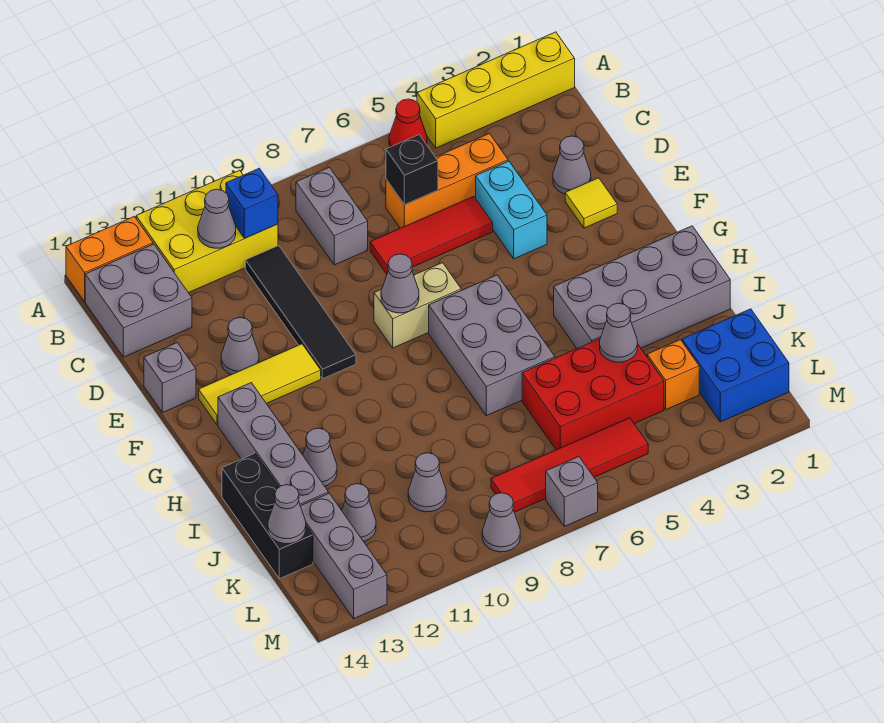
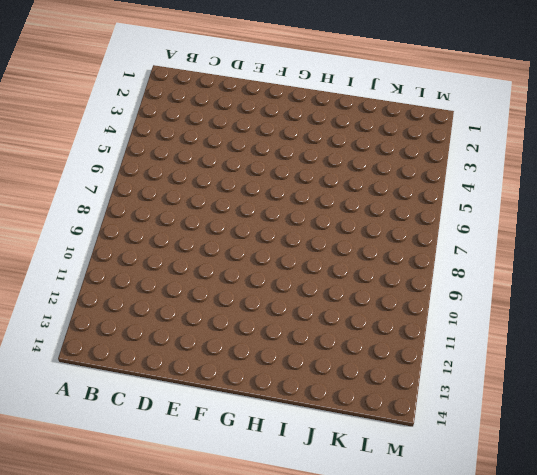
none -> yellow brick A1:A4 level 1
none -> red cone A5 level 1
none -> yellow brick A10:B12 level 1
none -> orange brick A13:A14 level 1

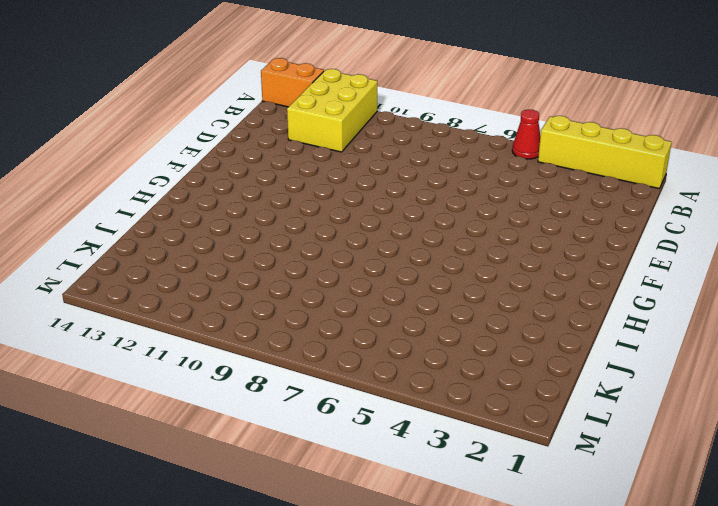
yellow brick A11:C12 level 1 -> yellow brick A10:B12 level 1
none -> grey brick B8:C8 level 1
none -> grey brick B13:C14 level 1
none -> orange brick C4:C6 level 1
none -> black tile C10:F10 level 1

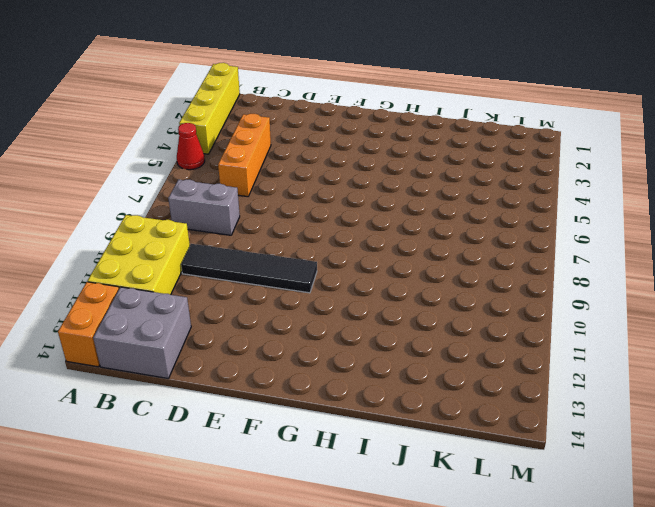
none -> grey cone D2 level 1
none -> cyan brick D4:E4 level 1
none -> red tile D5:D7 level 1
none -> yellow tile E2 level 1

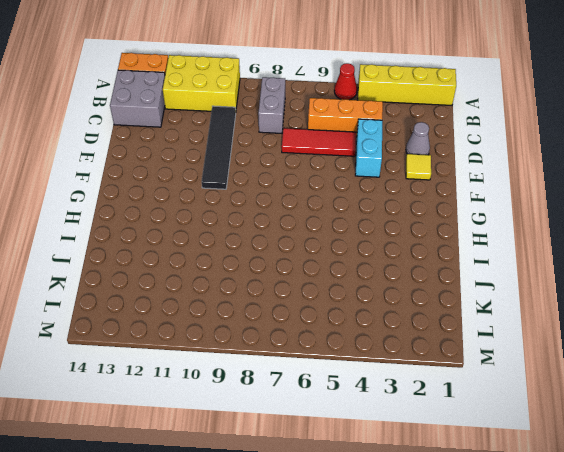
none -> grey cone E12 level 1
none -> grey brick E14 level 1
none -> tan brick F7:F8 level 1
none -> yellow tile F11:F13 level 1

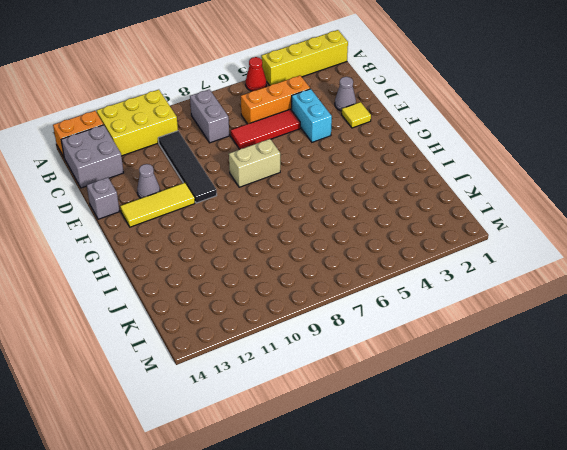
none -> grey brick G6:I7 level 1
none -> grey brick G13:J13 level 1
none -> grey brick H1:I4 level 1
none -> grey cone I12 level 1

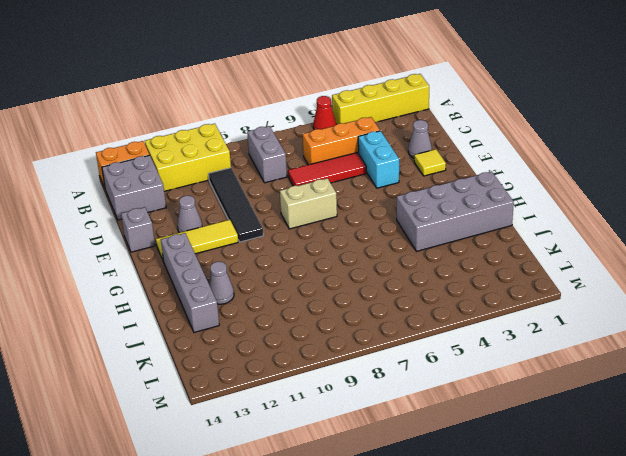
none -> grey brick G6:I7 level 1
none -> black brick I14:K14 level 1
none -> red brick J4:K6 level 1
none -> blue brick K1:L2 level 1

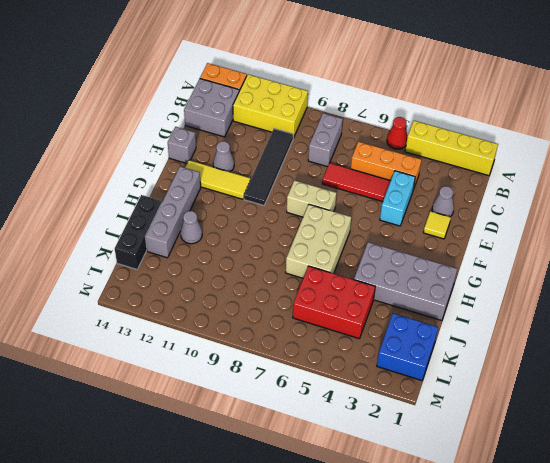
tan brick G6:I7 level 1 -> grey brick G6:I7 level 1
none -> orange brick K3 level 1
none -> grey cone K10 level 1
none -> grey cone K12 level 1
none -> grey brick K13:M13 level 1

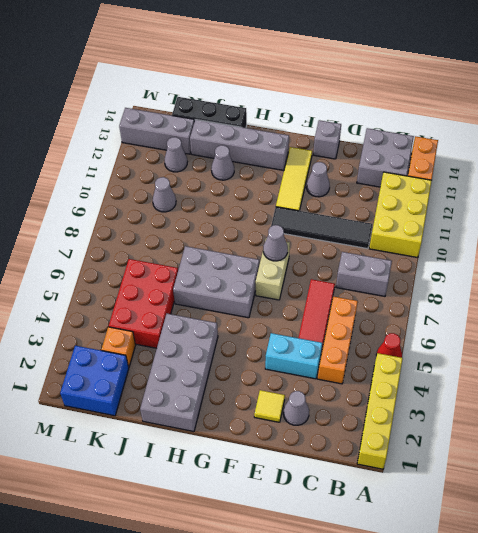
none -> red tile L5:L8 level 1
none -> grey brick M7 level 1
none -> grey cone M9 level 1
none -> blue brick B10 level 2

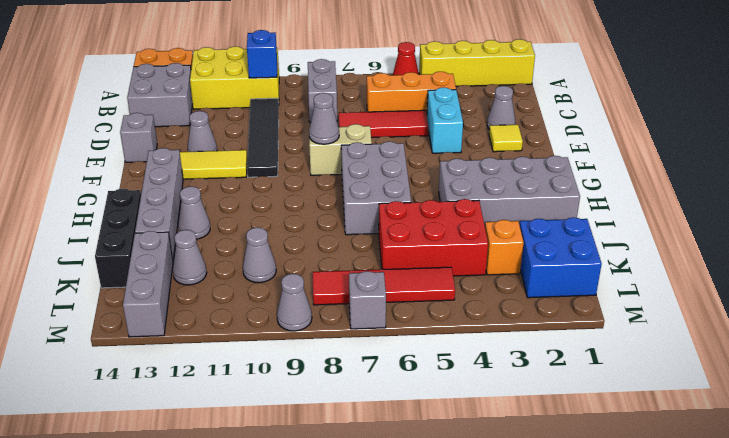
none -> grey cone B11 level 2
none -> black brick C6 level 2
none -> grey cone J4 level 2
none -> grey cone K14 level 2

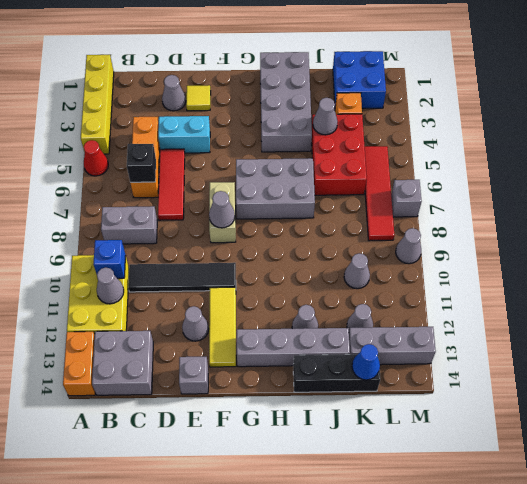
blue cone K14 level 2 -> grey cone K14 level 2

